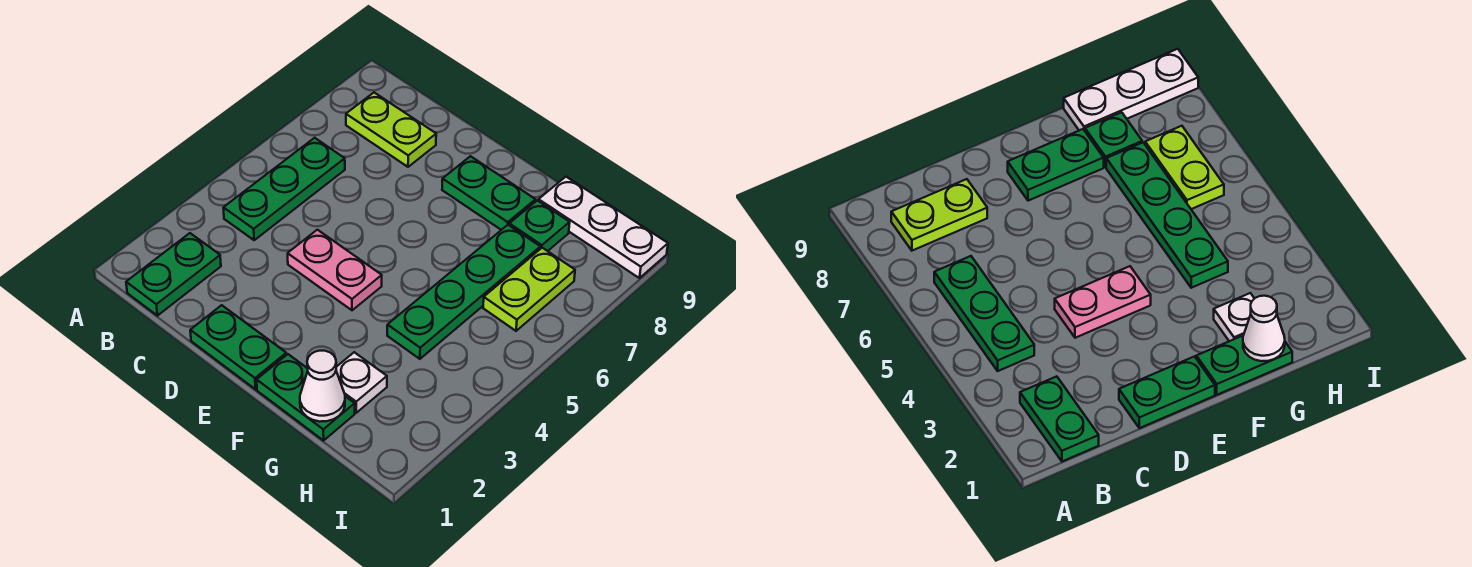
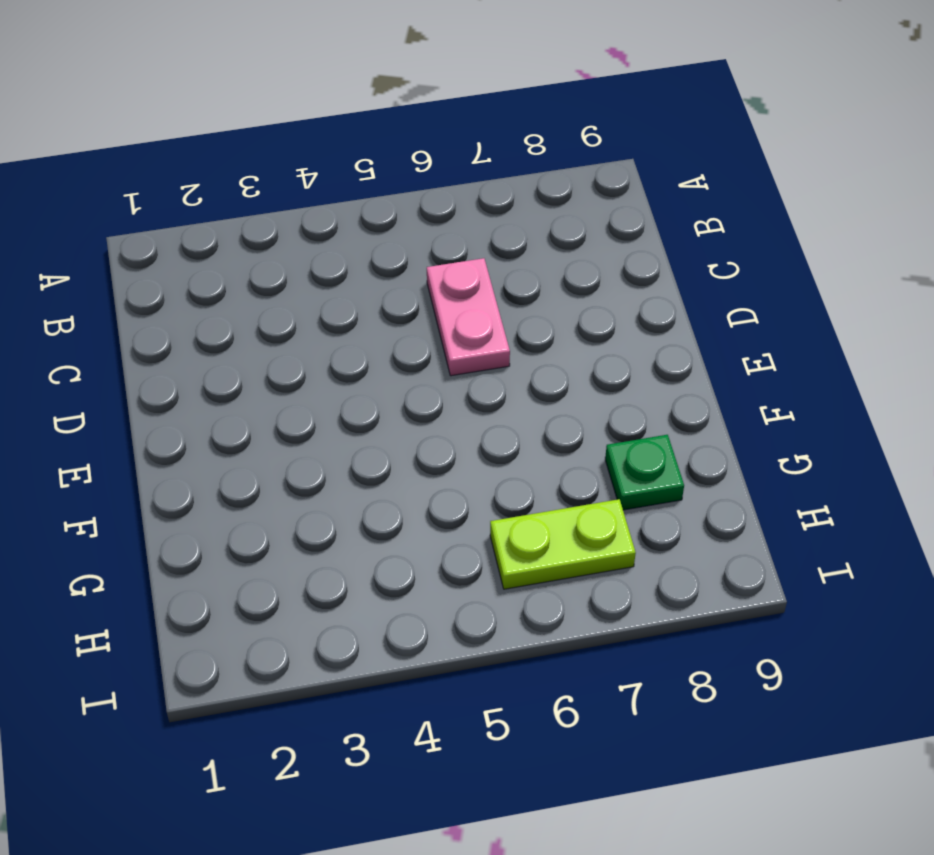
pink plate C6:D6 level 1 -> pink plate D4:E4 level 1
none -> green plate B1:B2 level 1
none -> green plate B4:B6 level 1
none -> lime plate B8:C8 level 1

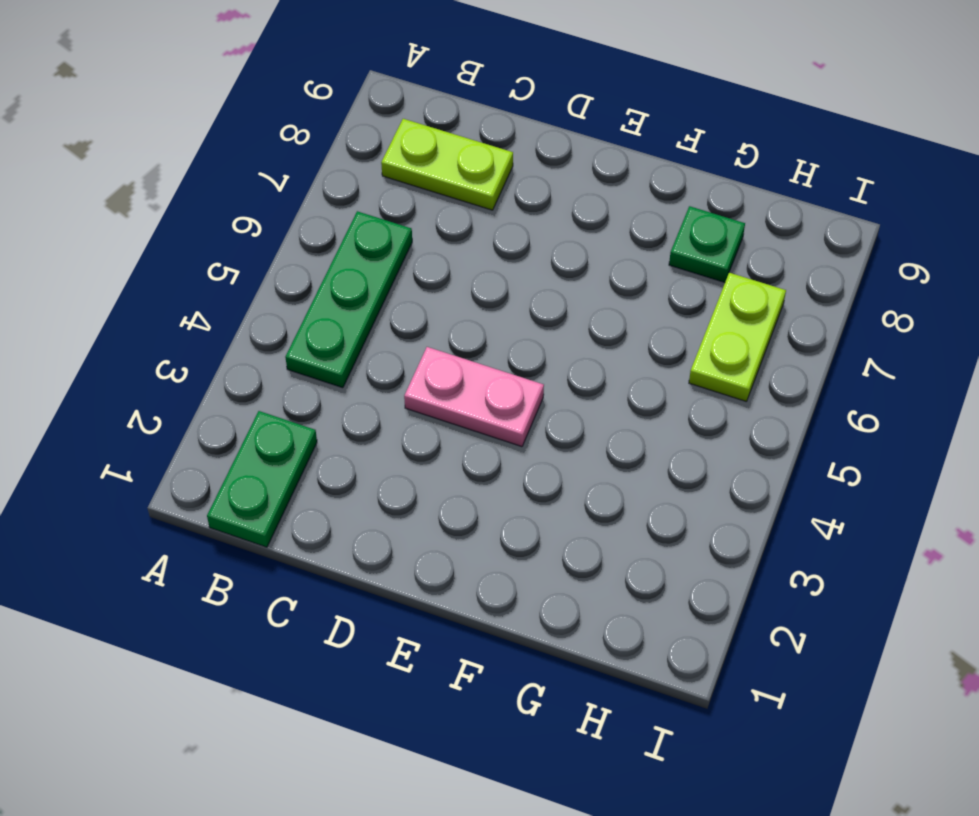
none -> green plate D1:E1 level 1
none -> green plate E8:F8 level 1
none -> green plate F1:G1 level 1

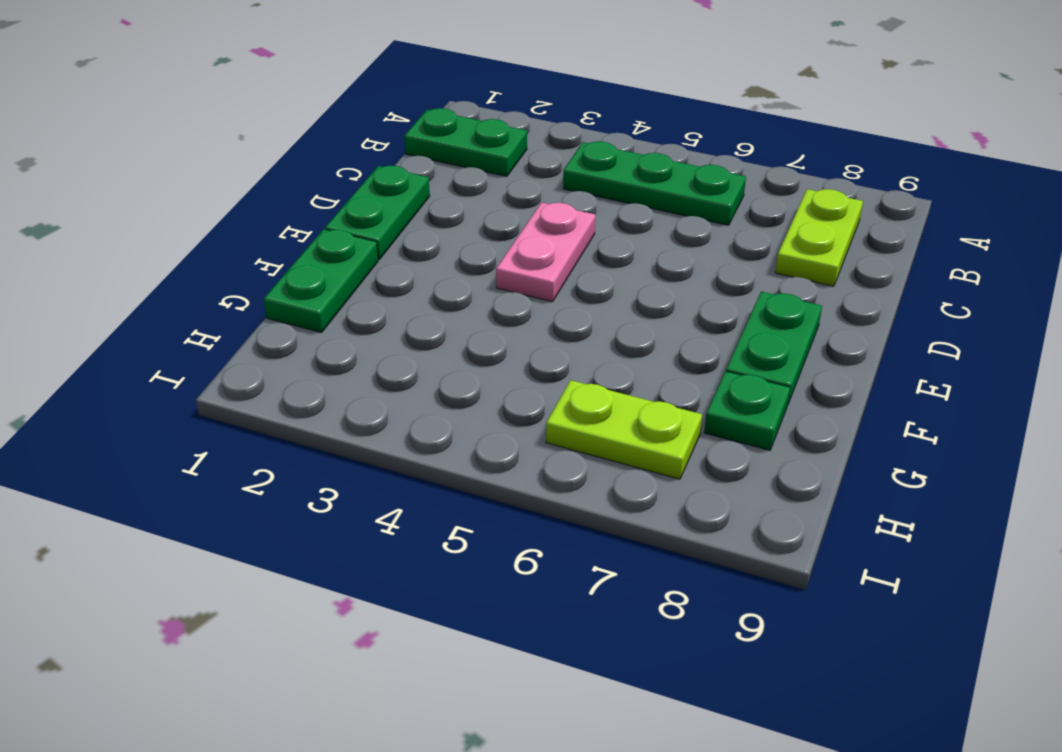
none -> white plate G2 level 1
none -> green plate G4:G7 level 1
none -> white plate G9:I9 level 1

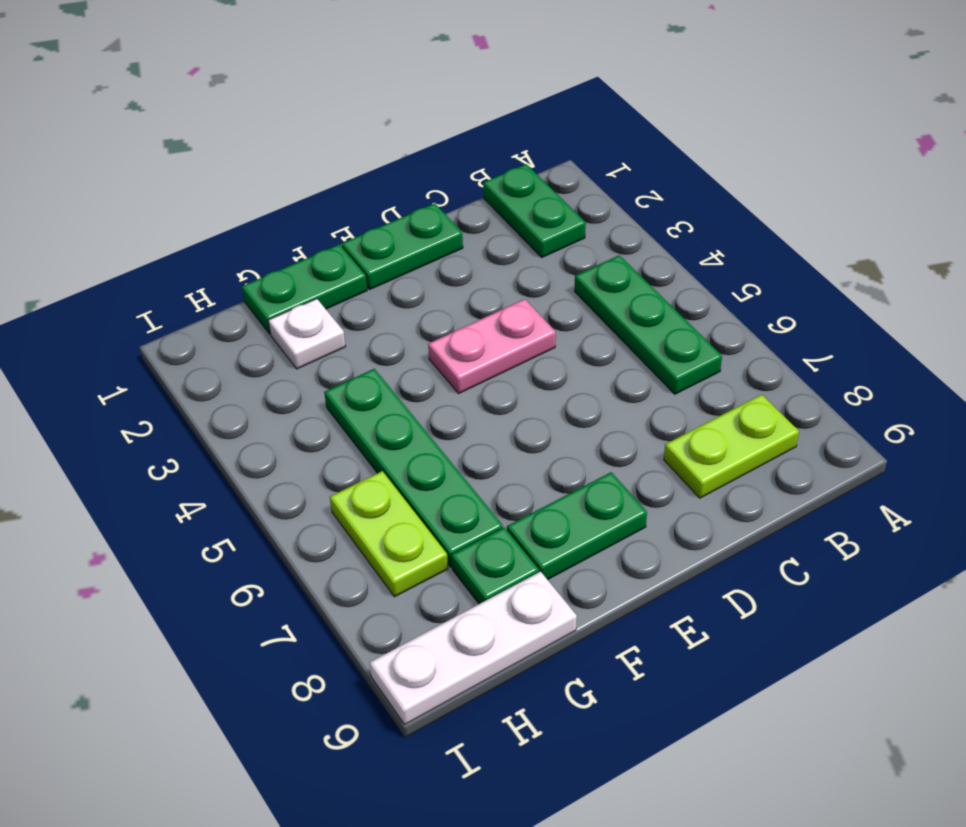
none -> white cone G1 level 2

